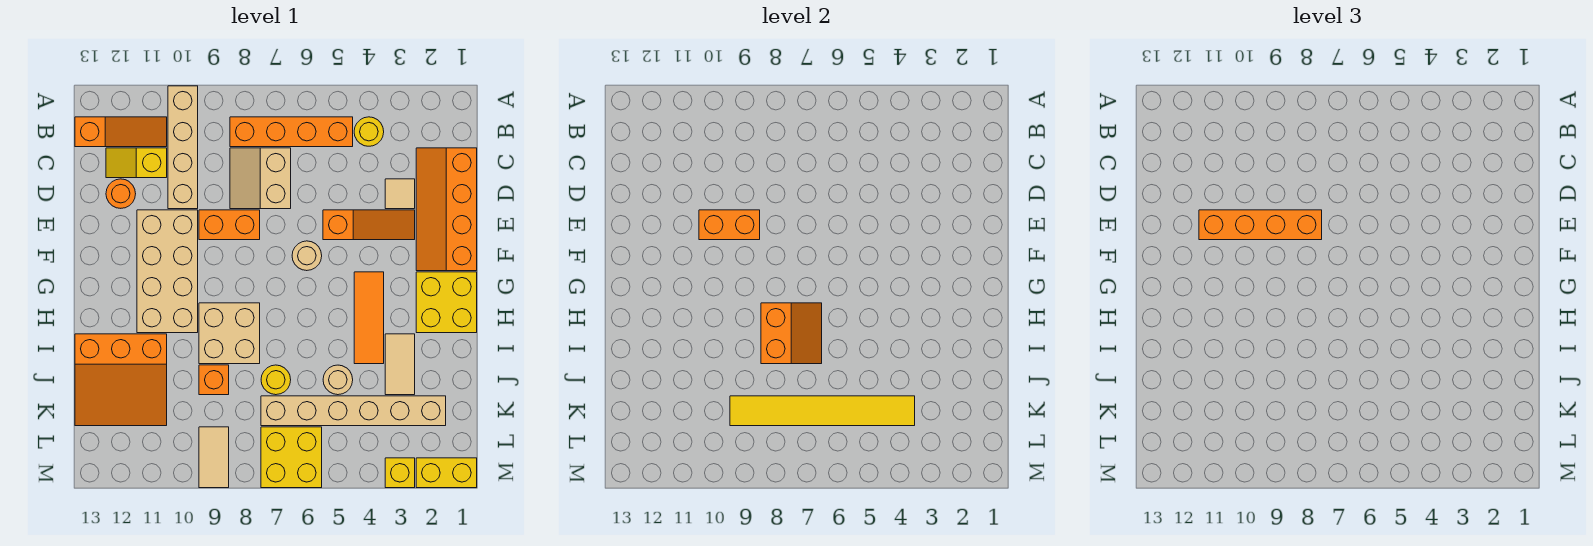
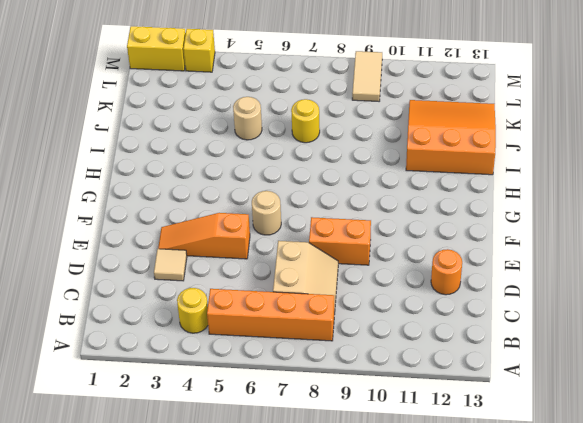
none -> tan brick A10:D10 level 1
none -> orange slope B11:B13 level 1 top 13
none -> orange slope C1:F2 level 1 top 1
none -> yellow slope C11:C12 level 1 top 11

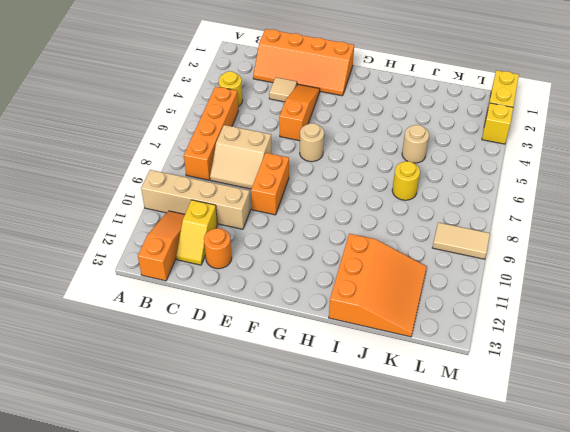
none -> tan brick E10:H11 level 1
none -> yellow brick G1:H2 level 1
none -> orange tile G4:I4 level 1
none -> tan brick H8:I9 level 1

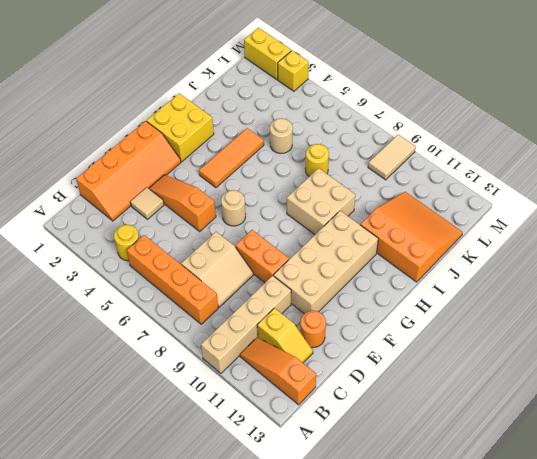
none -> tan tile I3:J3 level 1
none -> orange brick J9 level 1
none -> tan brick K2:K7 level 1
none -> yellow brick L6:M7 level 1

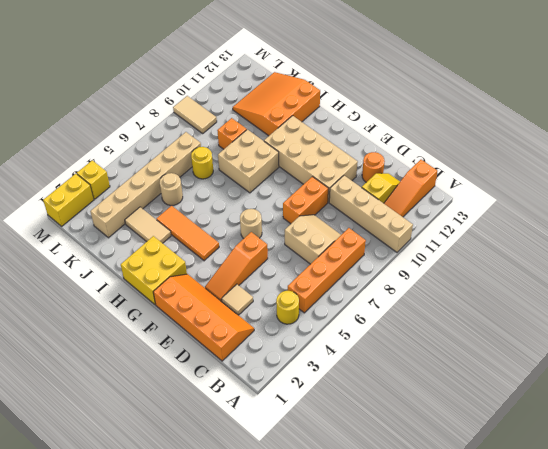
none -> yellow brick L6:M7 level 1
none -> orange brick E9:E10 level 2
none -> orange slope H7:I8 level 2 top 8
none -> yellow tile K4:K9 level 2

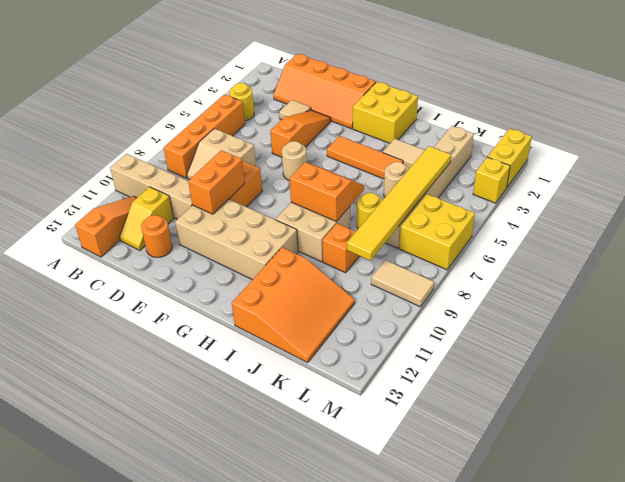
none -> orange brick E8:E11 level 3

